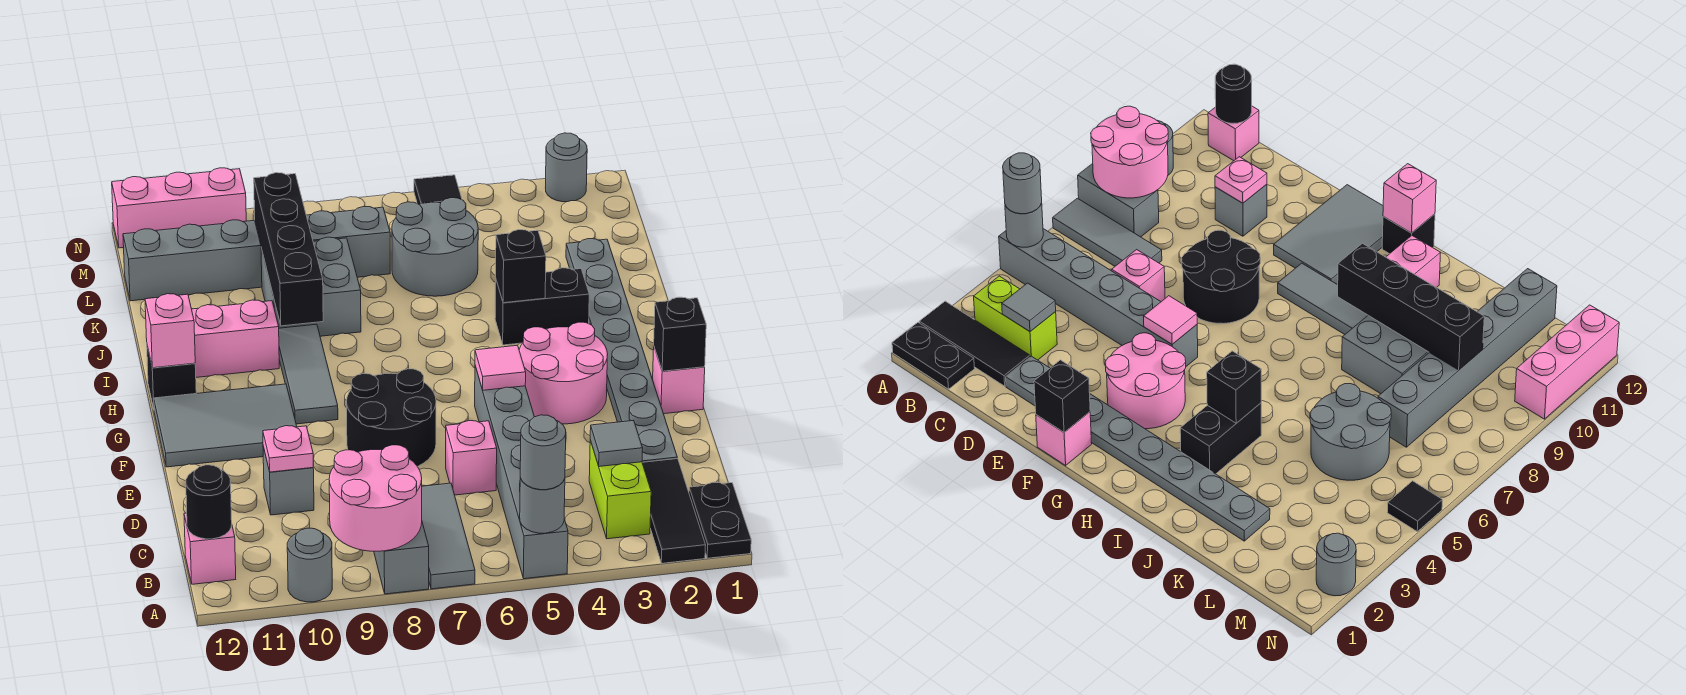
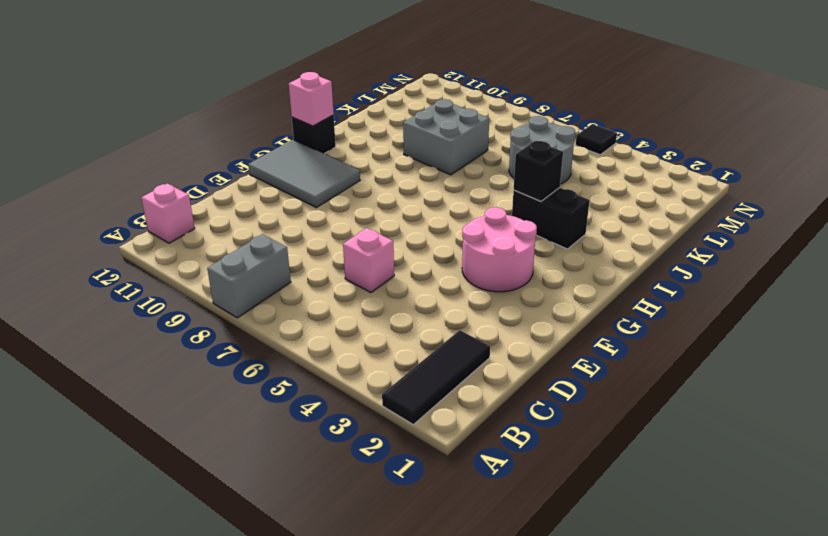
none -> black plate A1:B1 level 1
none -> grey brick A5:F5 level 1
none -> grey tile A7:C7 level 1
none -> grey round brick A10 level 1

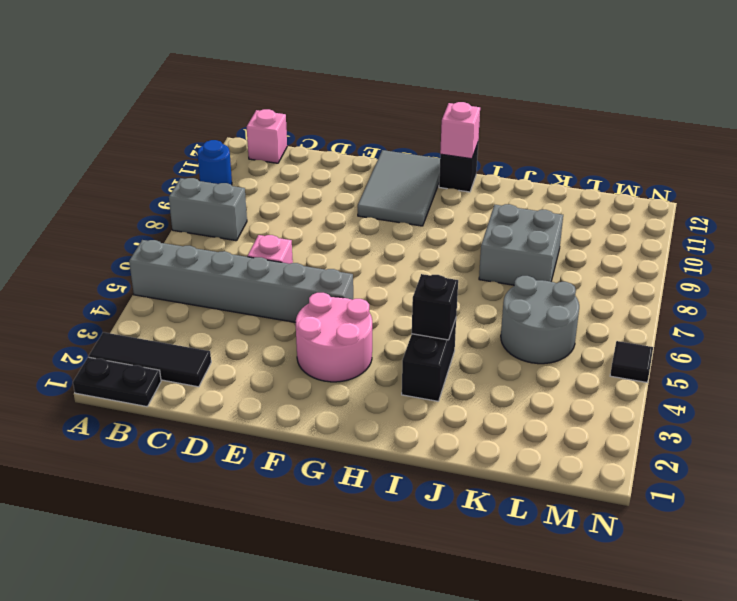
blue round brick A10 level 1 -> grey round brick A10 level 1
none -> grey tile A7:C7 level 1
none -> lime brick B3:C3 level 1
none -> grey plate D2:K2 level 1
none -> grey brick D10 level 1

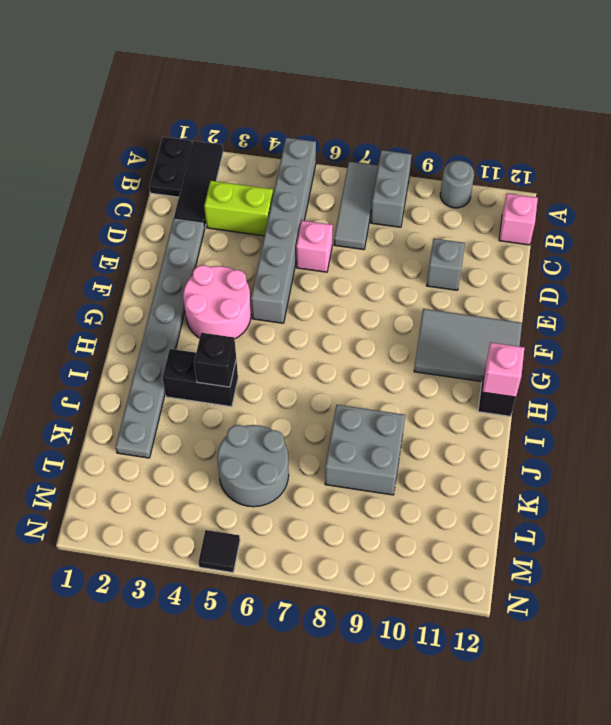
lime brick C3:C4 level 1 -> lime brick B3:C3 level 1
none -> black round brick E7:F8 level 1
none -> pink brick F1 level 1
none -> grey tile G9:I9 level 1
none -> pink brick I10:I11 level 1

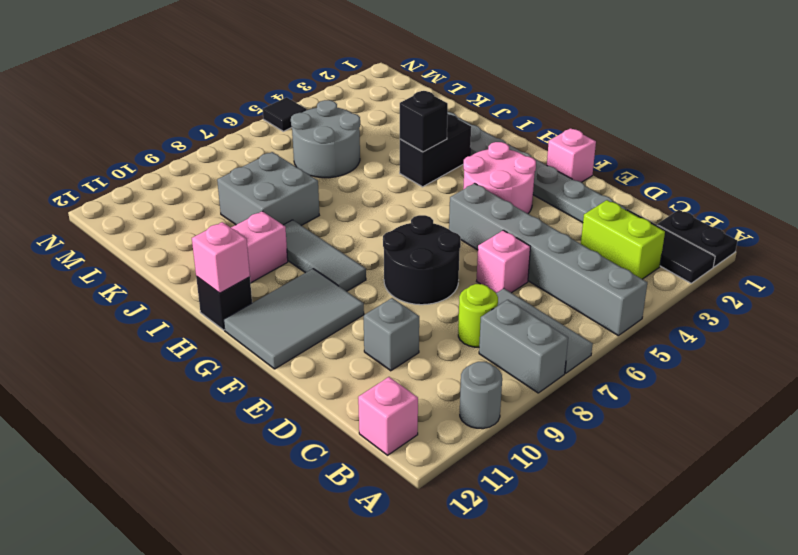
lime round brick C8 level 1 -> none
none -> grey brick L7:L12 level 1
none -> grey round brick N2 level 1
none -> pink brick N10:N12 level 1
none -> grey round brick A5 level 2

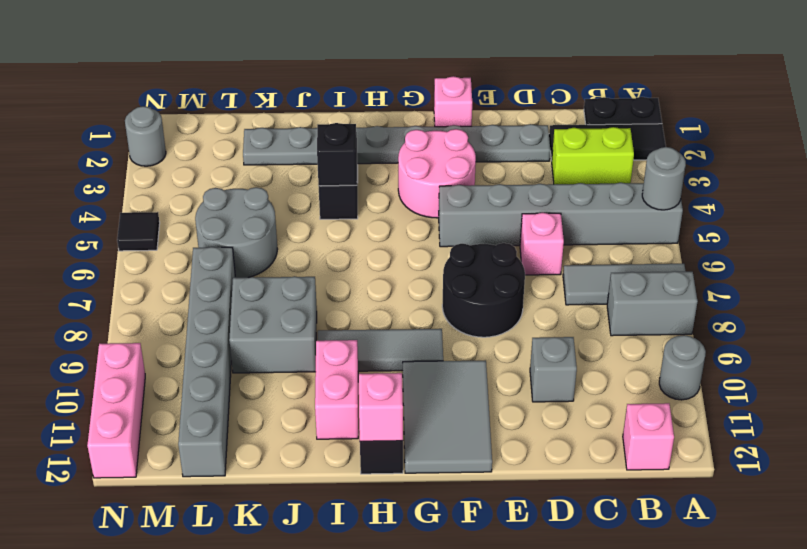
none -> pink round brick A8:B9 level 2
none -> black round brick B12 level 2
none -> grey tile C3 level 2
none -> pink plate D10 level 2

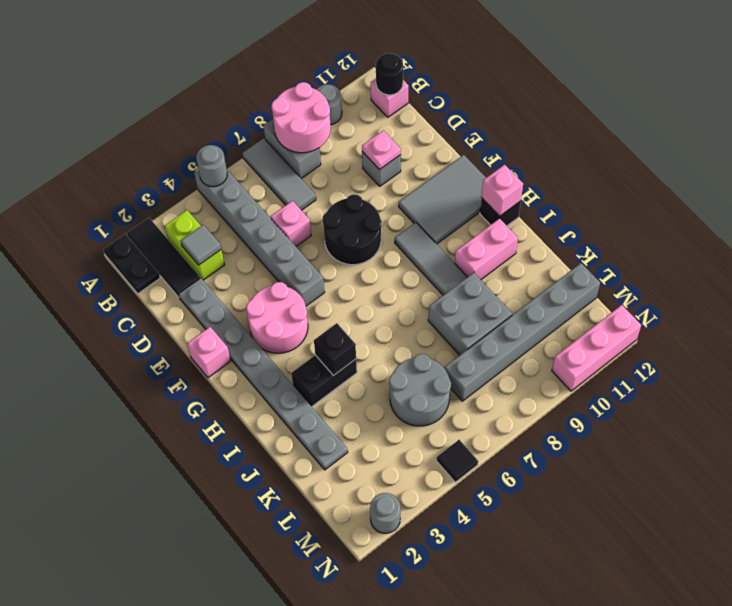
none -> black brick F1 level 2
none -> pink tile F5 level 2
none -> black brick I9:L9 level 2
none -> grey round brick A5 level 3

